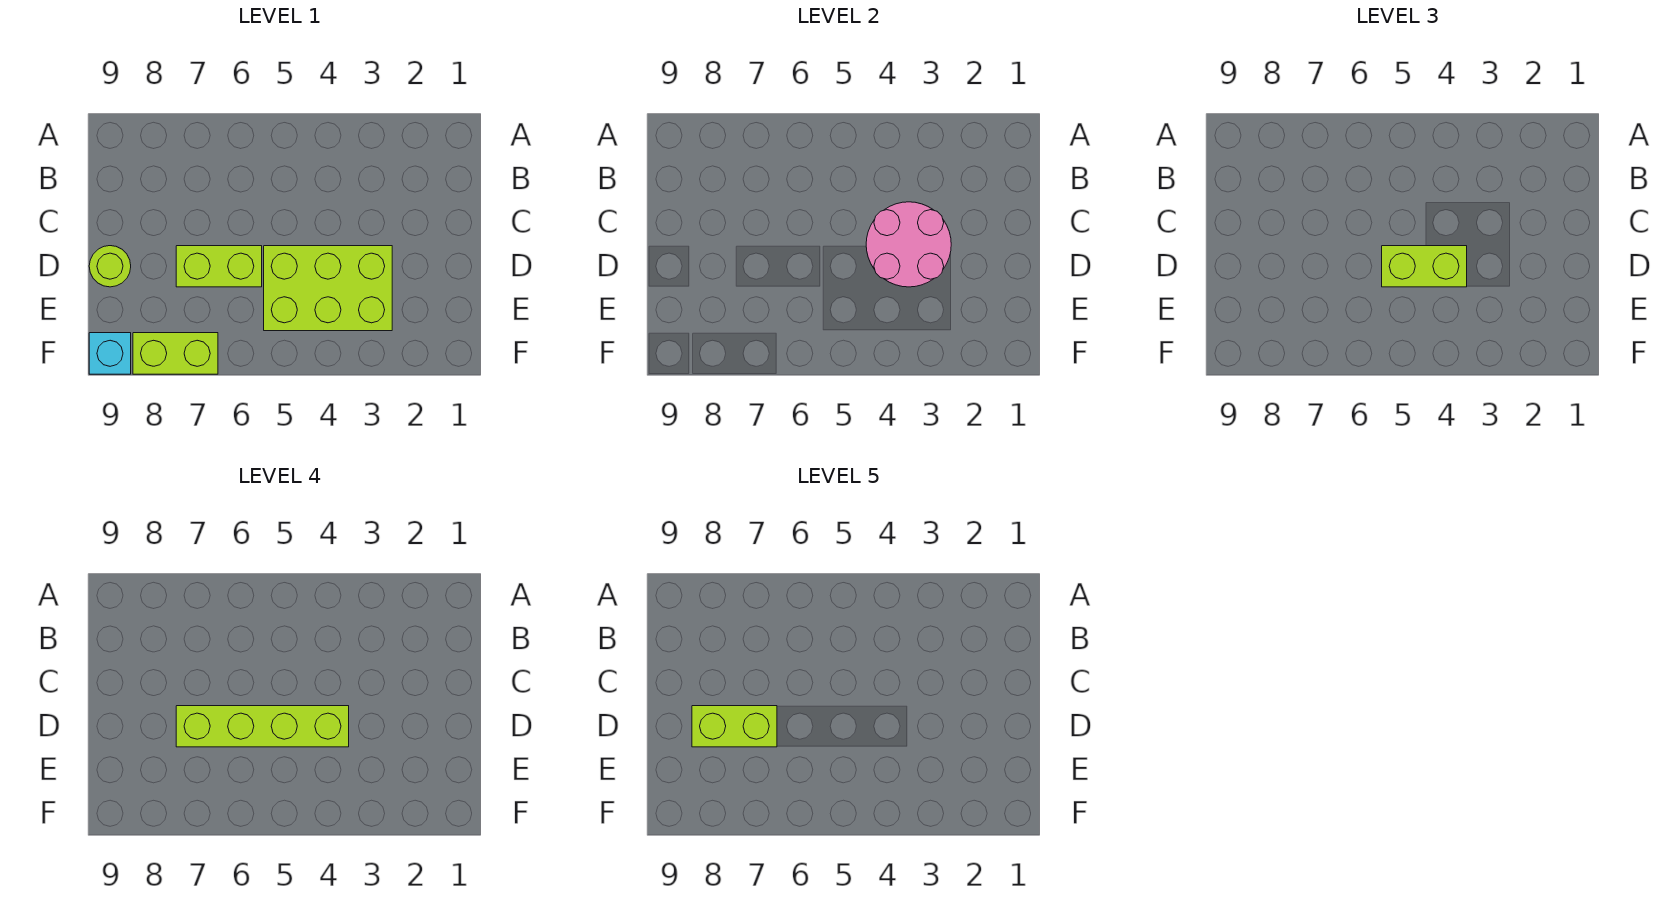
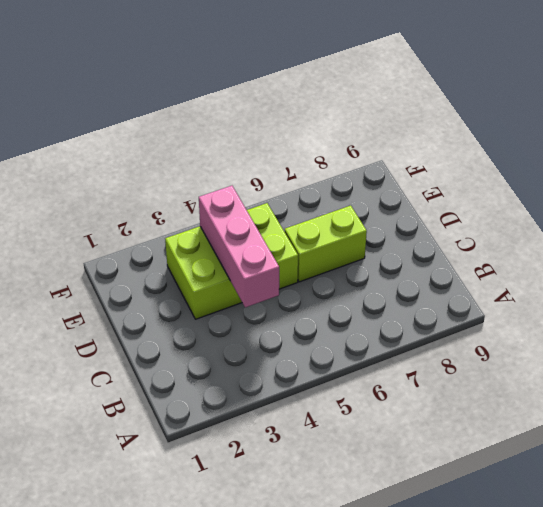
pink brick C4:E4 level 2 -> pink round brick C3:D4 level 2
none -> lime round brick D9 level 1
none -> lime brick F7:F8 level 1

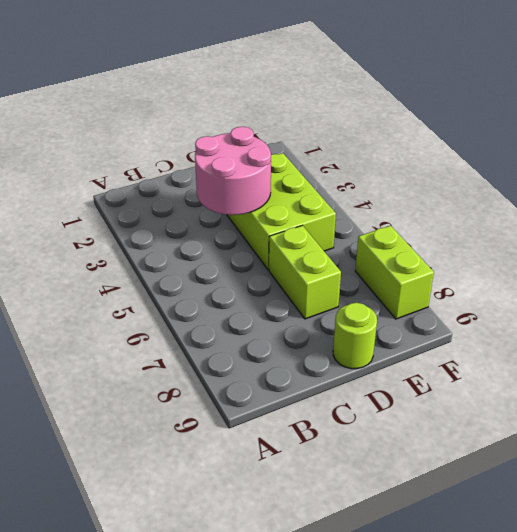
none -> cyan brick F9 level 1
none -> lime brick D4:D5 level 3

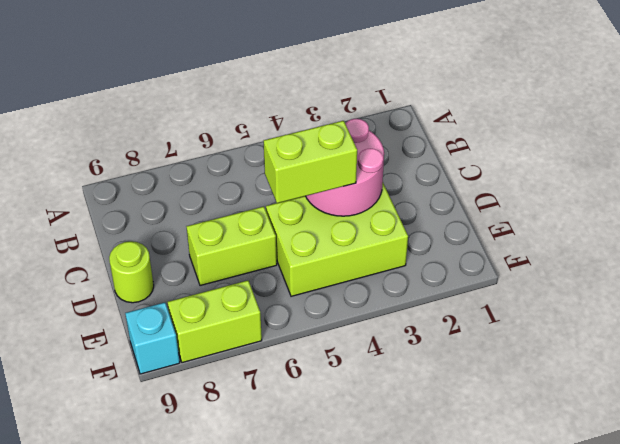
none -> lime brick D4:D7 level 4
none -> lime brick D7:D8 level 5

